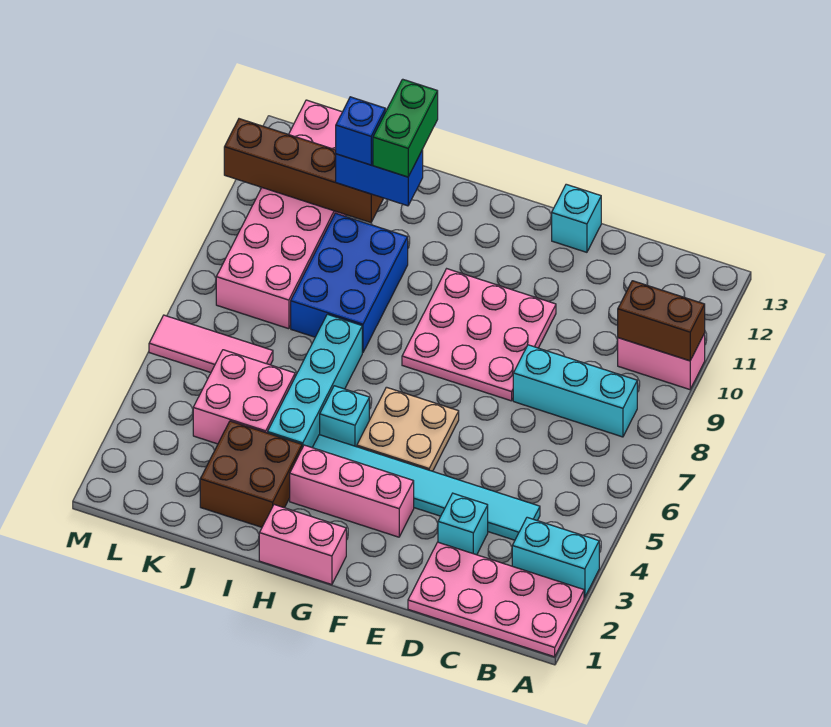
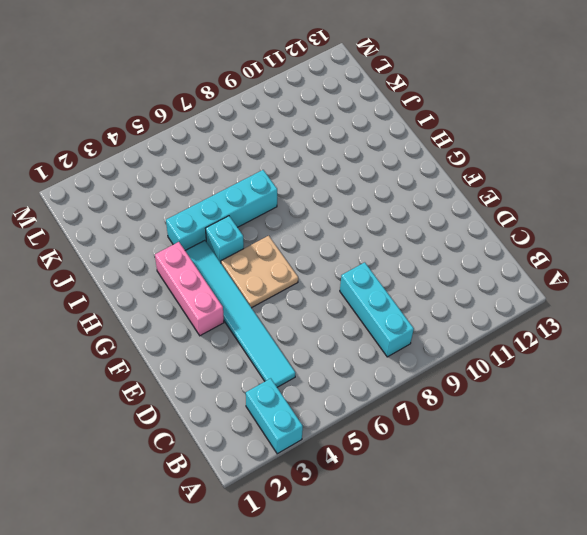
none -> pink plate A1:D2 level 1
none -> pink brick A10:B10 level 1
none -> cyan brick D3 level 1

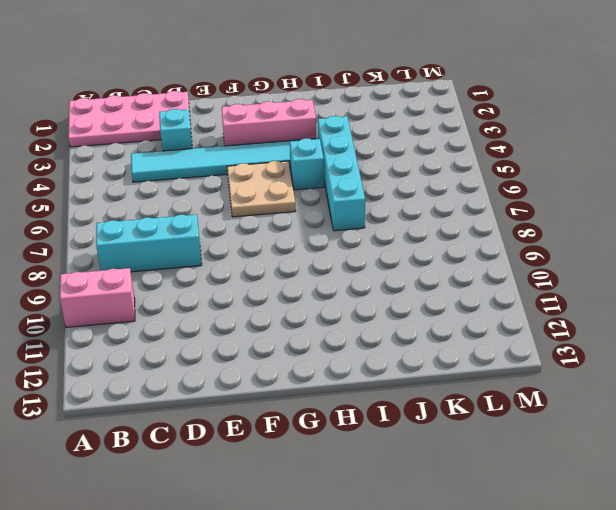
none -> cyan brick A3:B3 level 1
none -> pink plate E8:G10 level 1
none -> cyan brick E13 level 1

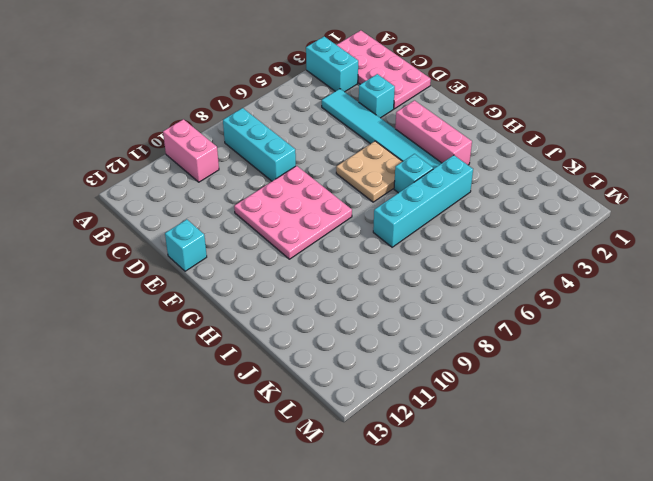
none -> pink brick G1:H1 level 1
none -> brown brick I2:J3 level 1
none -> blue brick I8:J10 level 1

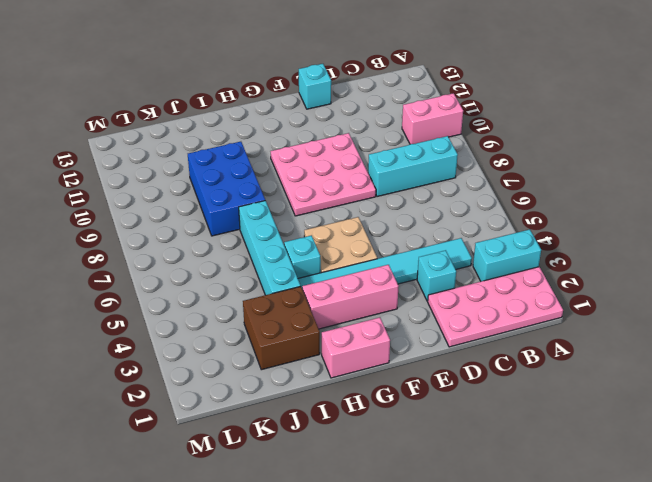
none -> pink brick J4:K5 level 1
none -> pink tile K6:M6 level 1
none -> pink brick K8:L13 level 1

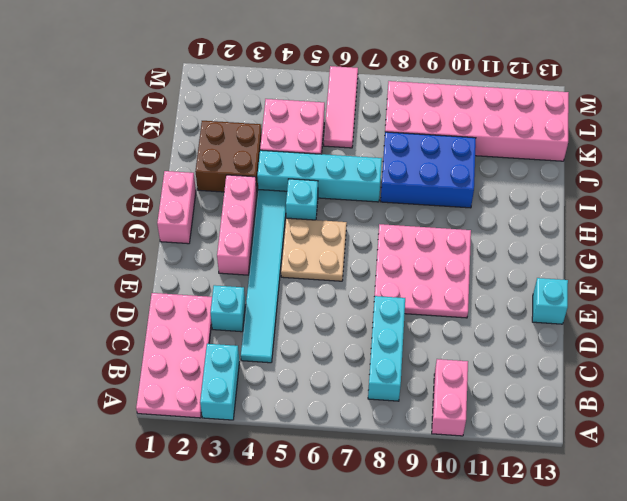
none -> brown brick A10:B10 level 2
none -> brown brick J11:M11 level 2
none -> blue brick I11:J11 level 3

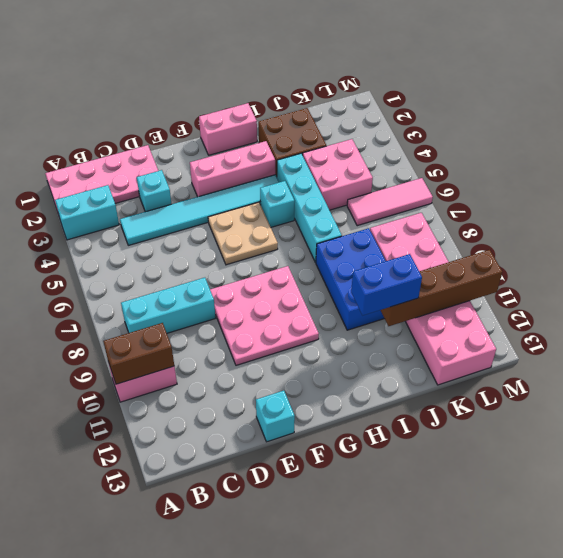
none -> green brick I11:I12 level 4
none -> blue brick J11 level 4

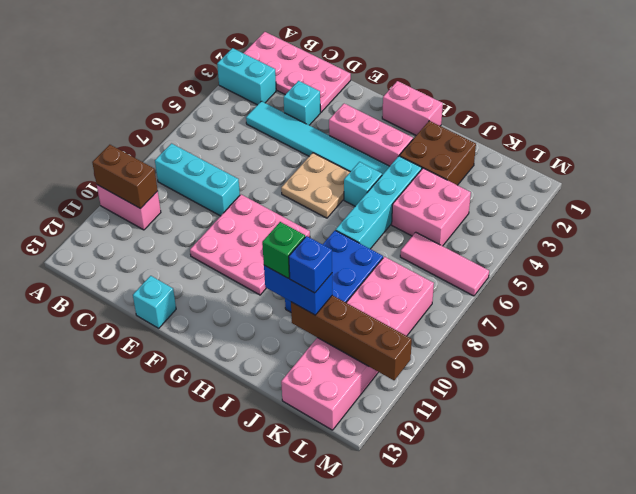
green brick I11 level 4 -> green brick I11:I12 level 4

